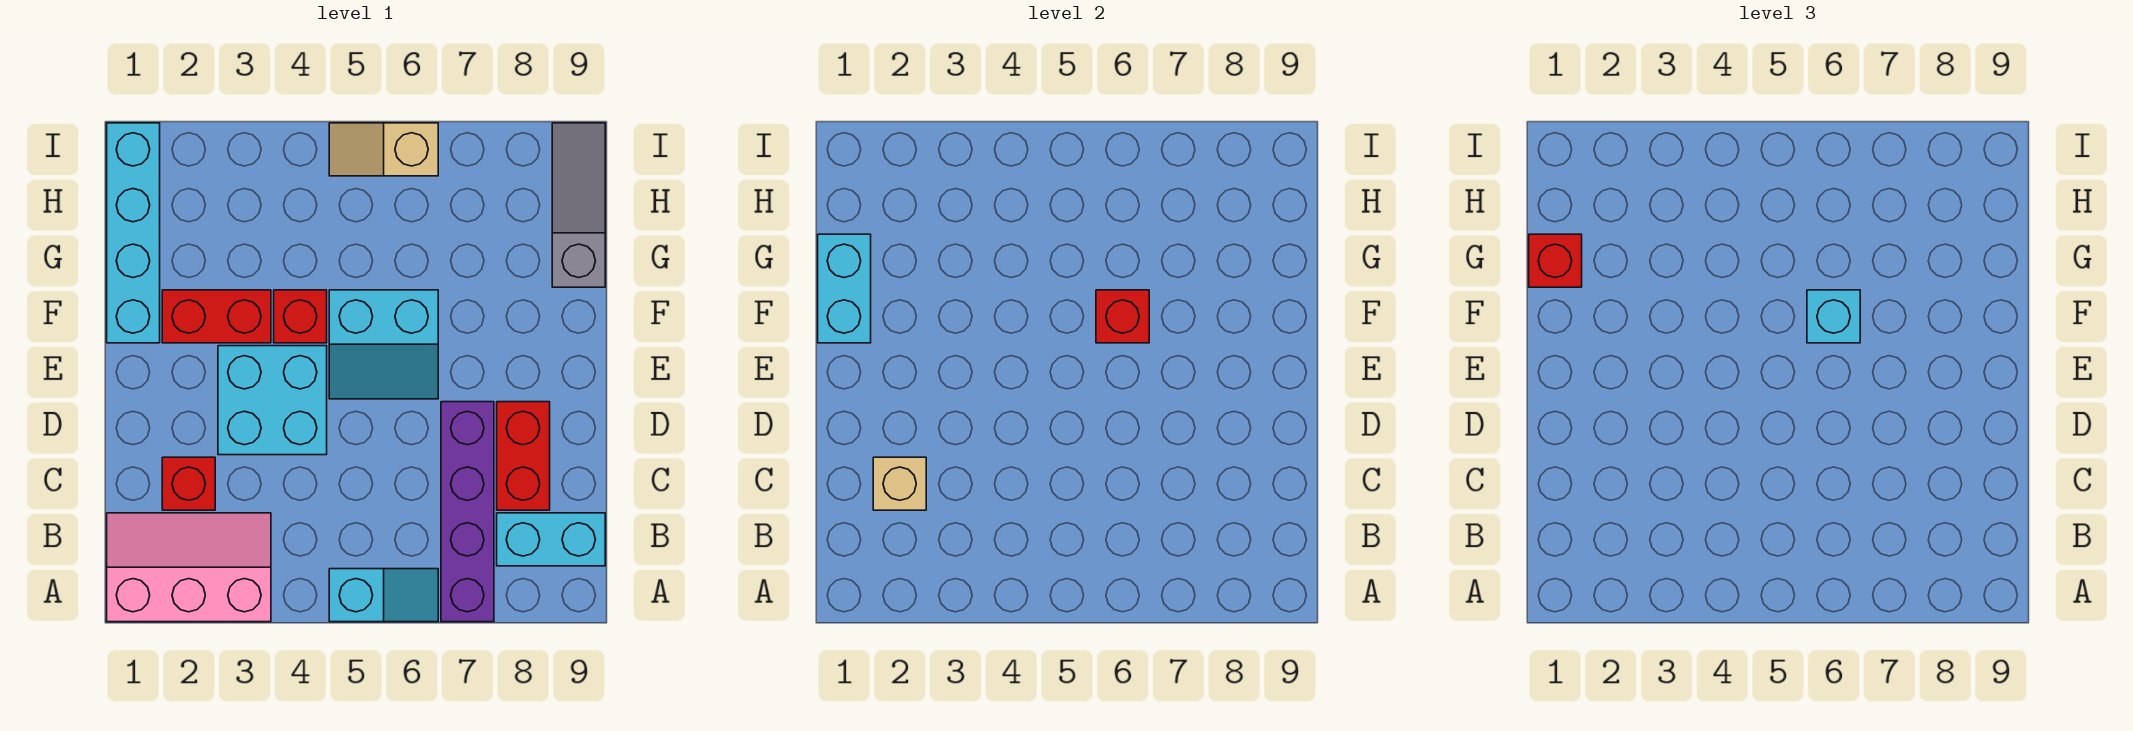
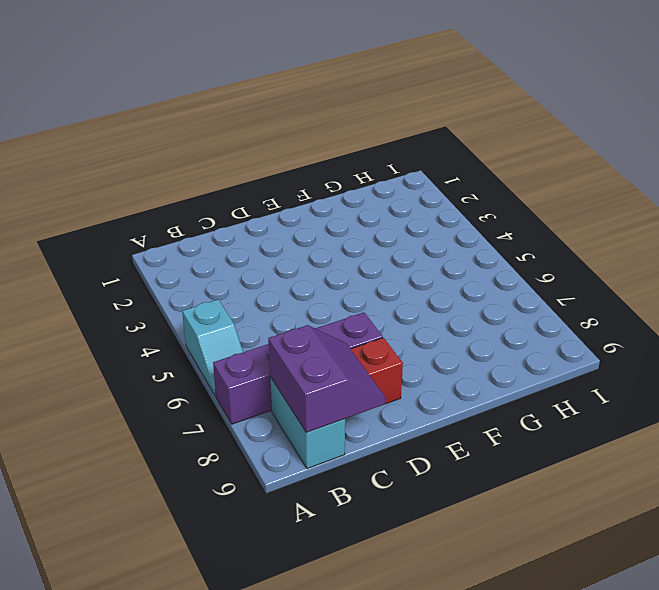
purple slope B8:C9 level 2 top B -> none
none -> pink slope A1:B3 level 1 top A
none -> red brick C2 level 1
none -> cyan brick D3:E4 level 1

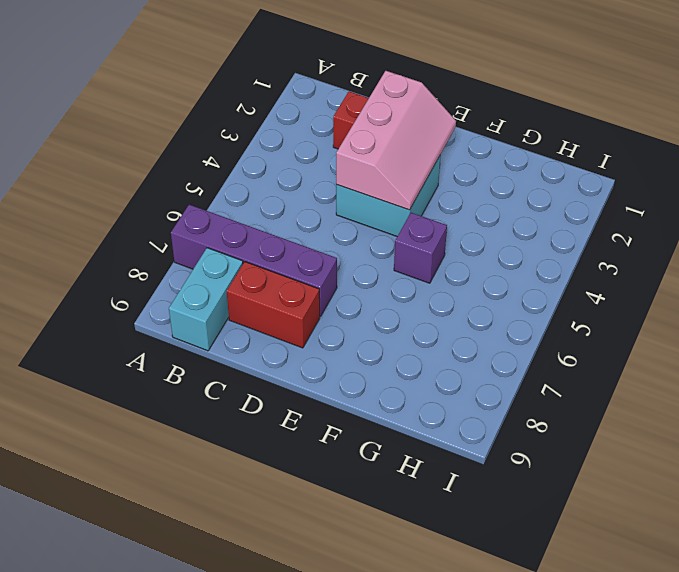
pink slope D2:E4 level 2 top D -> pink slope A1:B3 level 1 top A
purple brick F5 level 1 -> cyan slope E5:F6 level 1 top F
none -> cyan slope A5:A6 level 1 top 5
none -> cyan brick F1:I1 level 1
none -> red brick F2:F3 level 1

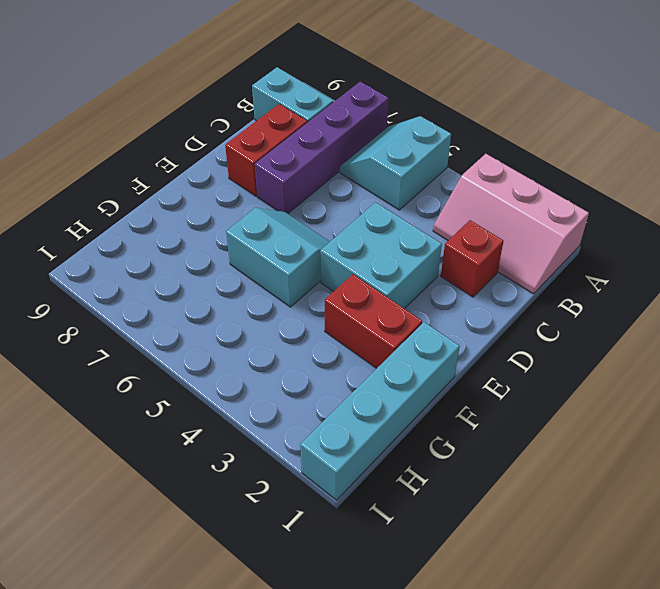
cyan slope A5:B6 level 1 top 5 -> cyan slope A5:A6 level 1 top 5
none -> red brick F4 level 1
none -> grey slope G9:I9 level 1 top G
none -> tan slope I5:I6 level 1 top 6

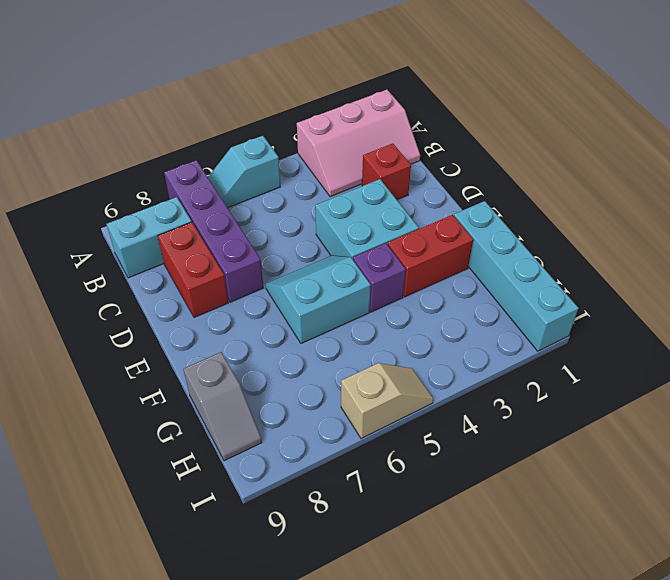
purple brick F4 level 1 -> red brick F4 level 1
grey slope G9:H9 level 1 top G -> grey slope G9:I9 level 1 top G
none -> tan brick C2 level 2
none -> cyan brick F1:G1 level 2
none -> red brick F6 level 2

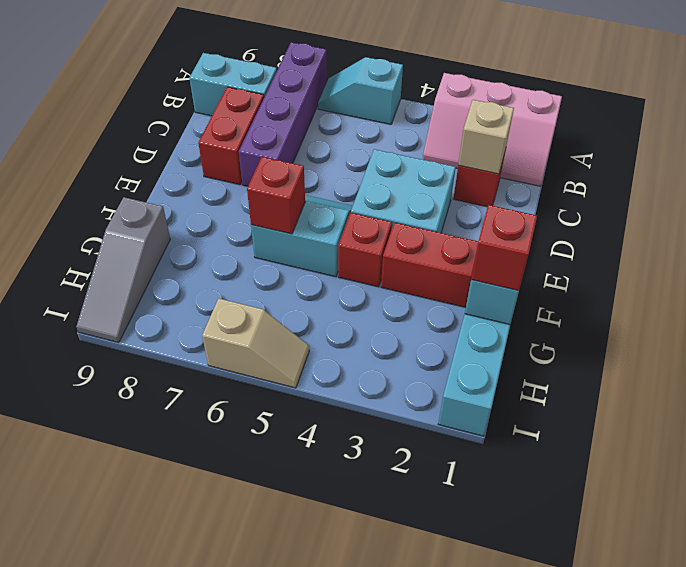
none -> cyan brick F6 level 3

